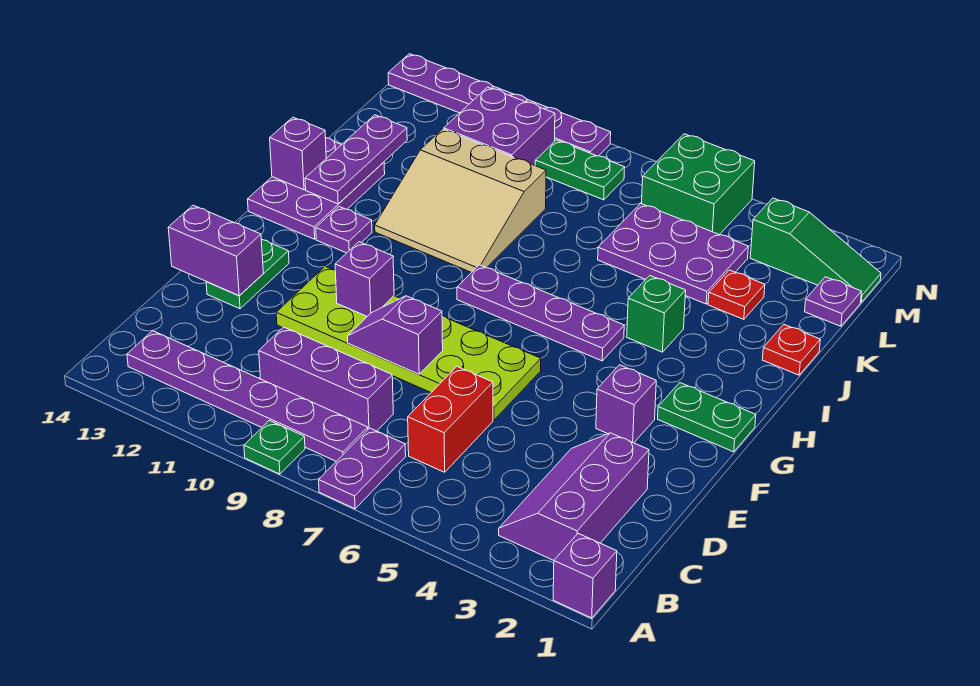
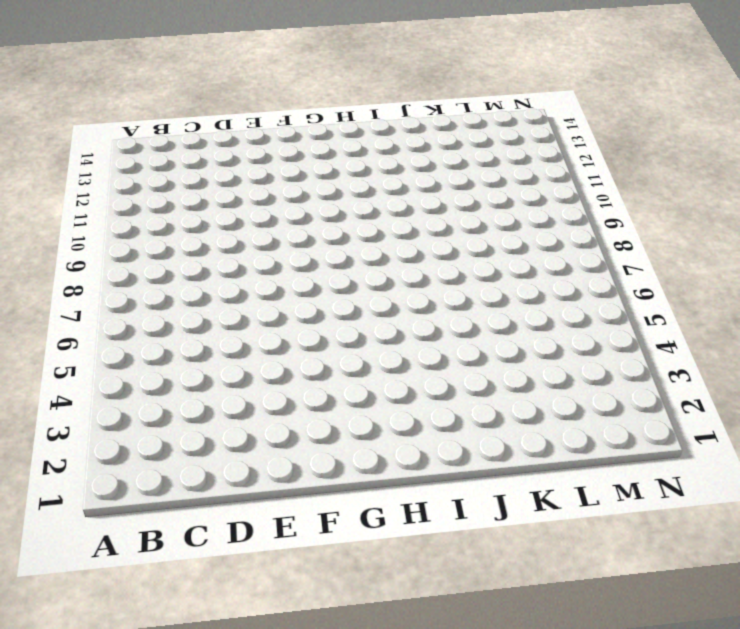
none -> purple brick A1 level 1
none -> purple plate A7:B7 level 1
none -> green plate A9 level 1
none -> purple slope B2:D3 level 1 top 2

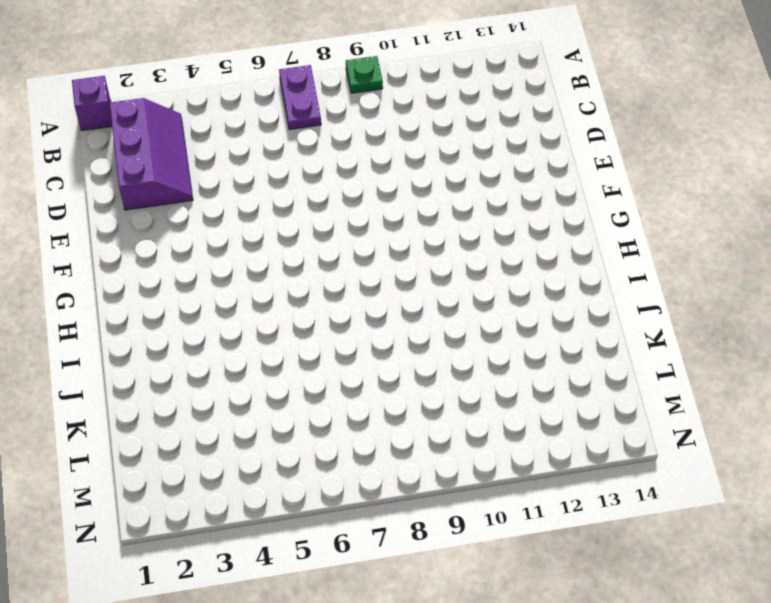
none -> purple plate B8:B13 level 1
none -> red brick C6:D6 level 1
none -> purple brick C8:C10 level 1
none -> lime plate E6:F11 level 1

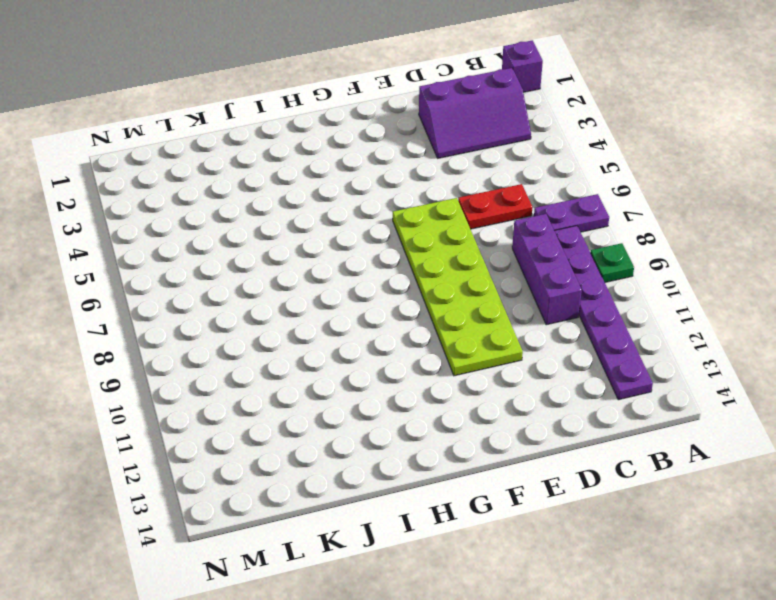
red plate C6:D6 level 1 -> red brick C6:D6 level 1
none -> green plate E13:F13 level 1
none -> purple brick F3 level 1
none -> green plate G1:G2 level 1
none -> purple plate H5:H8 level 1

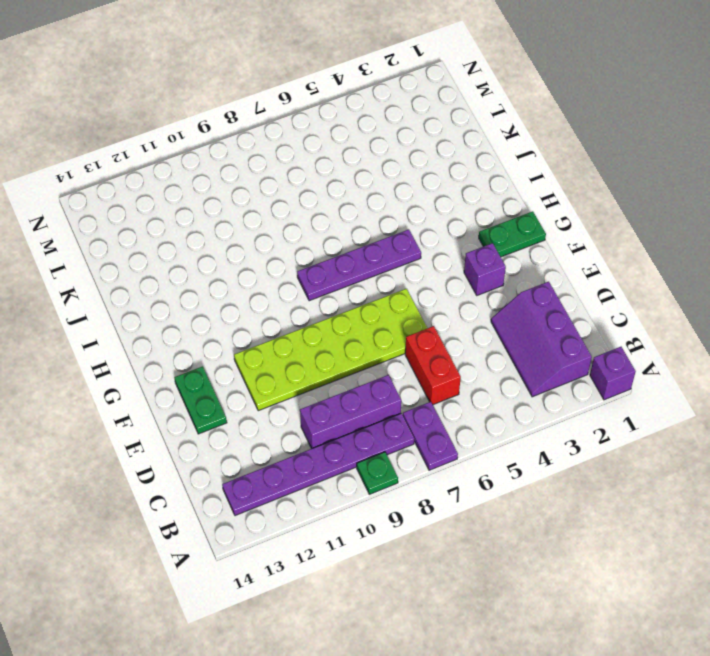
none -> purple plate H12 level 1
none -> purple plate H13:J14 level 1
none -> green brick I4 level 1
none -> tan slope I9:K11 level 1 top K

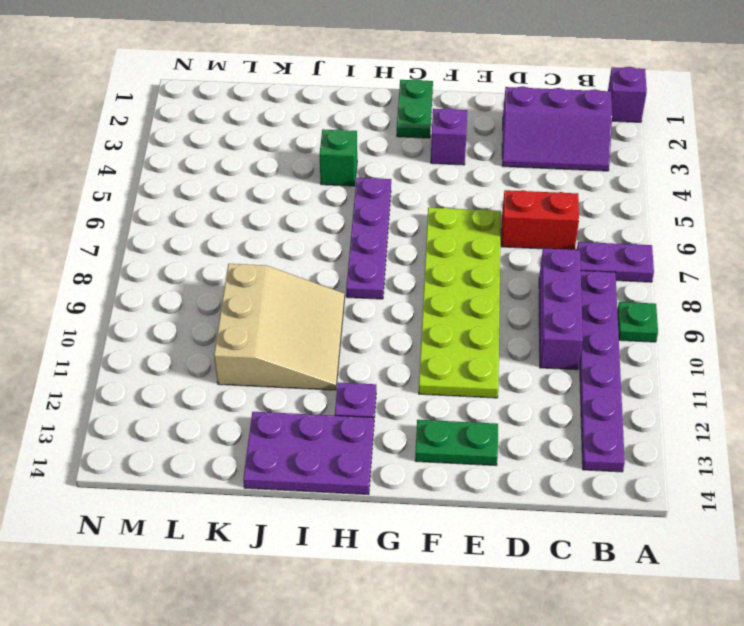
none -> red plate J1 level 1
none -> red plate K3 level 1
none -> purple plate K4:L6 level 1
none -> purple plate L1 level 1

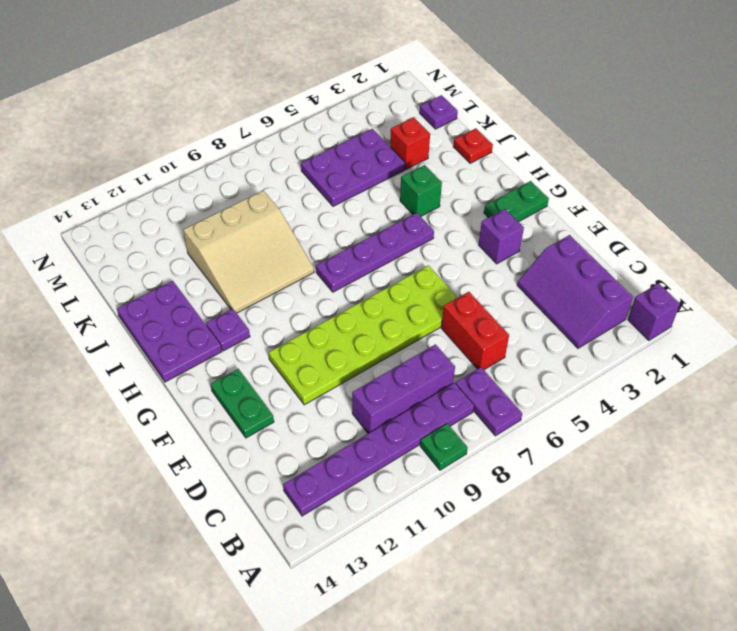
red brick K3 level 1 -> red plate K3 level 1
none -> purple brick L10:M11 level 1
none -> green slope M1:M3 level 1 top 3
none -> green brick M5:N6 level 1
none -> green plate M8:M9 level 1

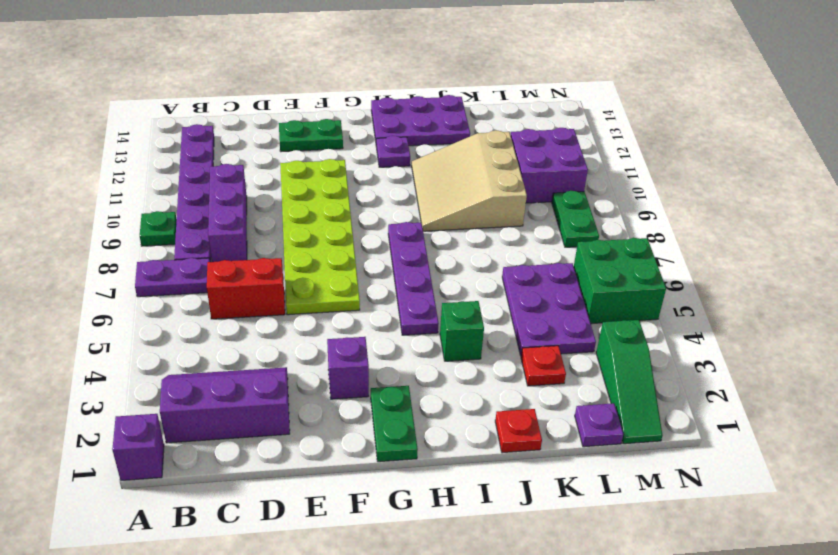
none -> purple plate N9:N14 level 1
none -> purple slope E8:E9 level 2 top 8
none -> purple brick E13:E14 level 2
none -> purple brick F10 level 2

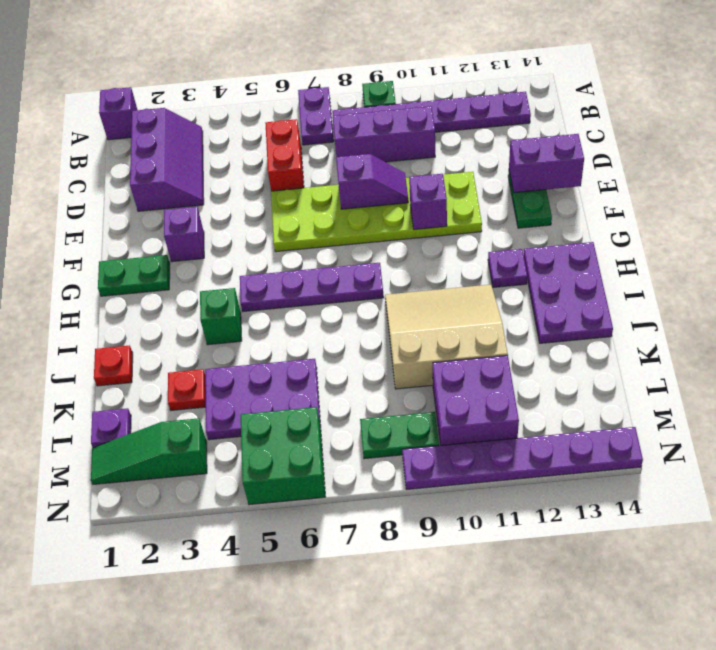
none -> purple plate I13:K13 level 2
none -> purple brick I14 level 2

